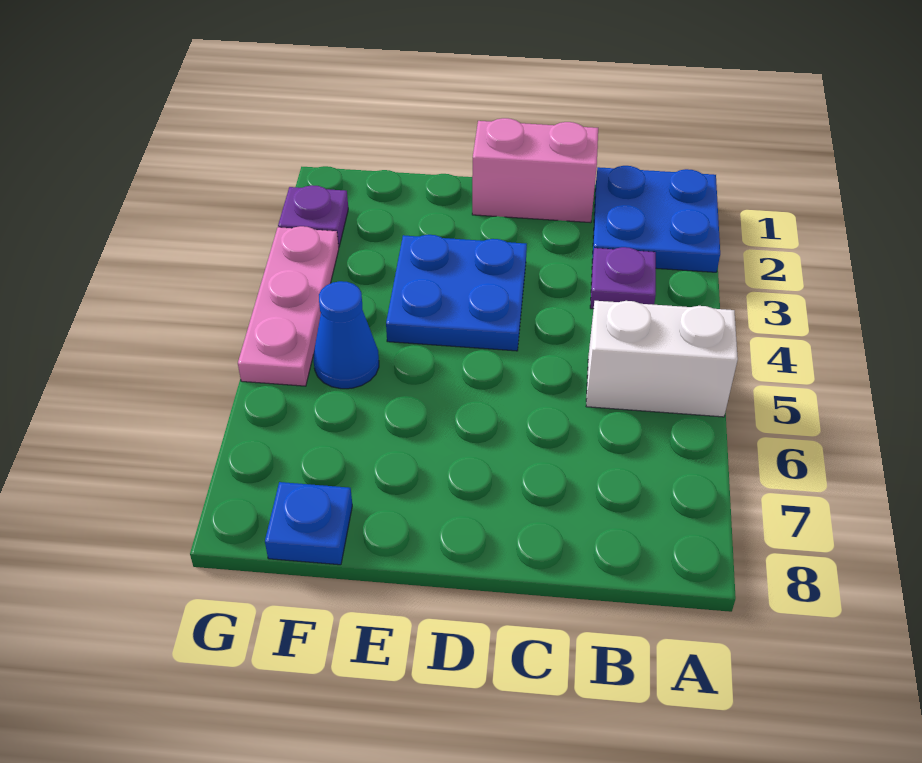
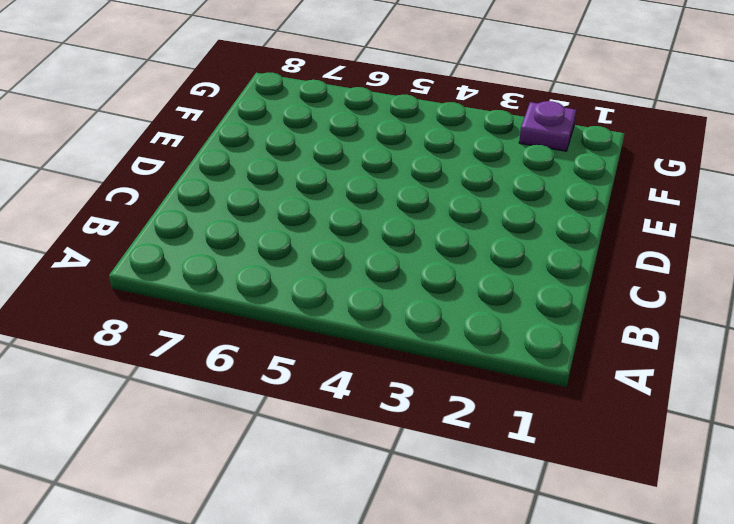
none -> blue plate A1:B2 level 1
none -> white brick A5:B5 level 1

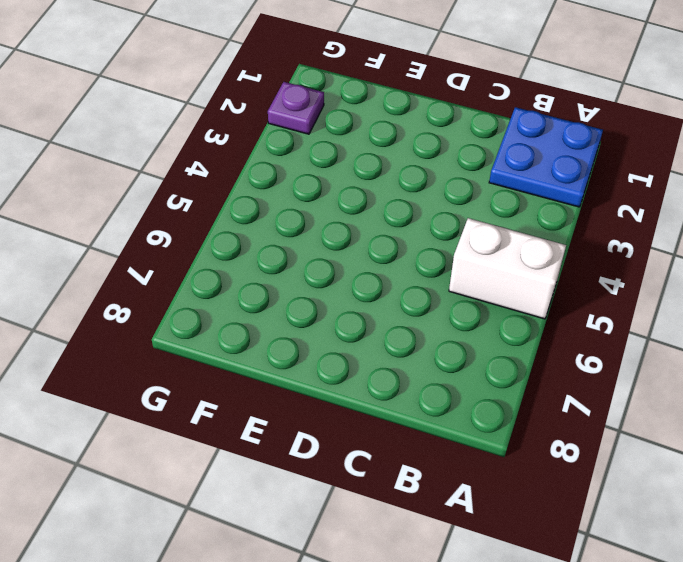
none -> purple plate B3 level 1
none -> pink brick C1:D1 level 1

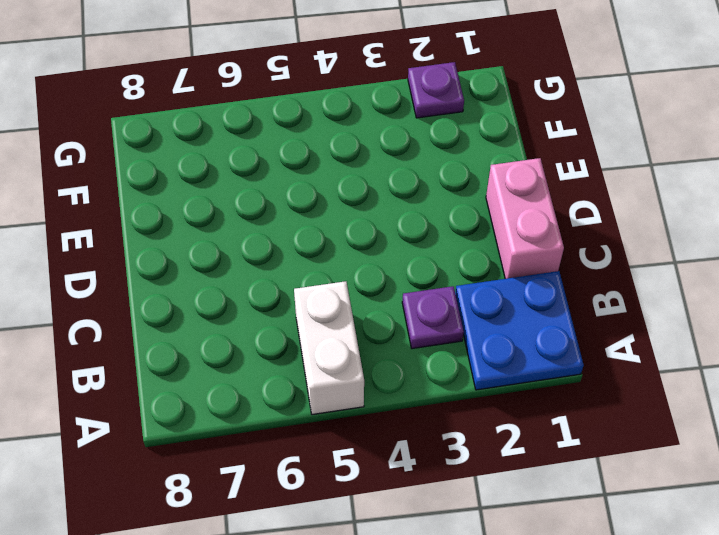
none -> blue plate D3:E4 level 1
none -> blue cone F5 level 1

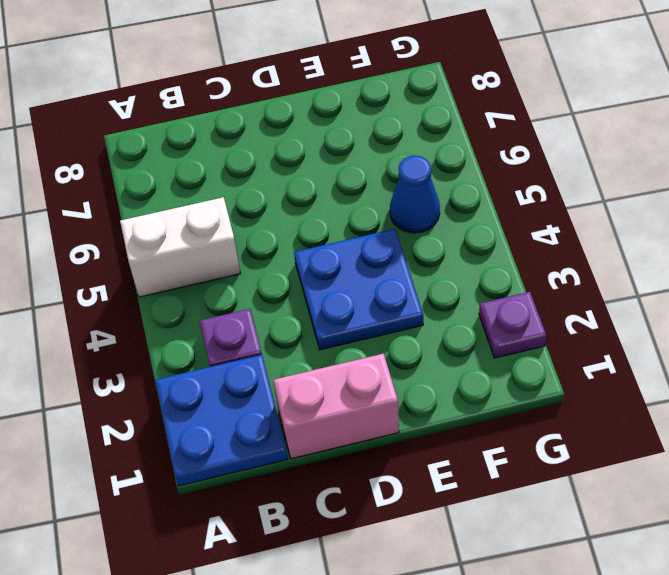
none -> blue plate F8 level 1
none -> pink plate G3:G5 level 1

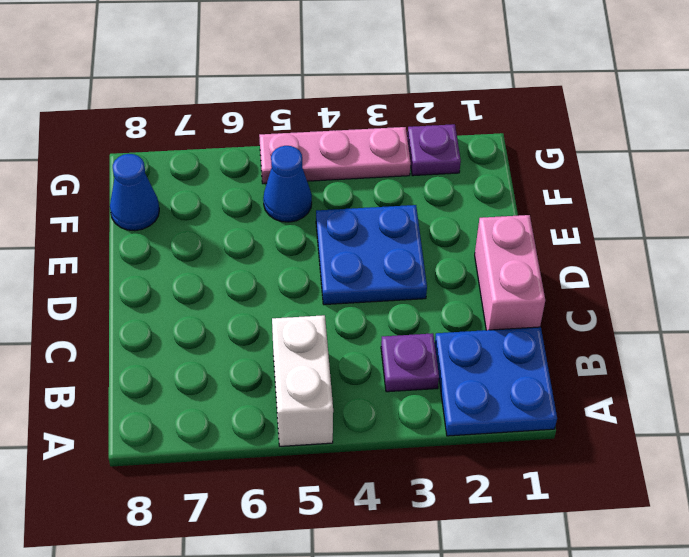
blue cone F8 level 1 -> blue plate F8 level 1

